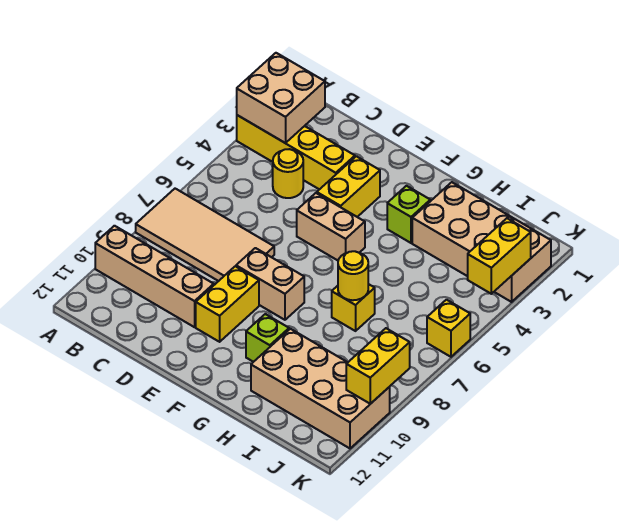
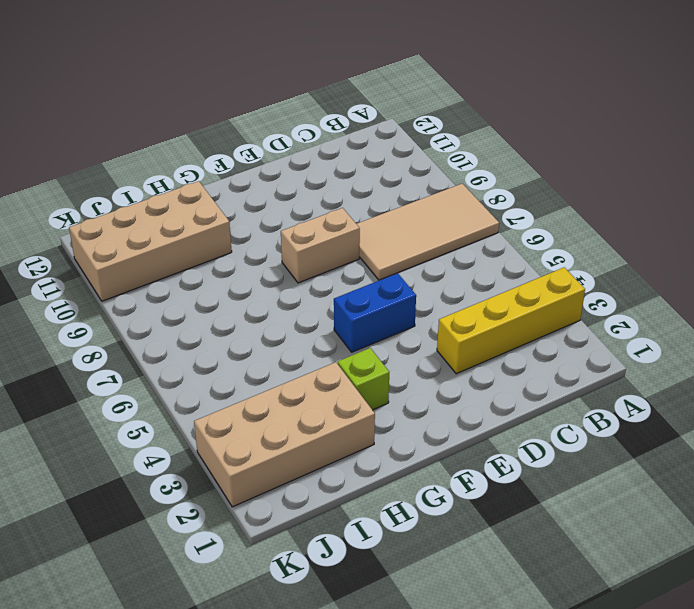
blue brick E5:F5 level 1 -> tan brick E5:F5 level 1
none -> tan brick A10:D10 level 1
none -> yellow round brick C4 level 1
none -> yellow brick E3:E4 level 1

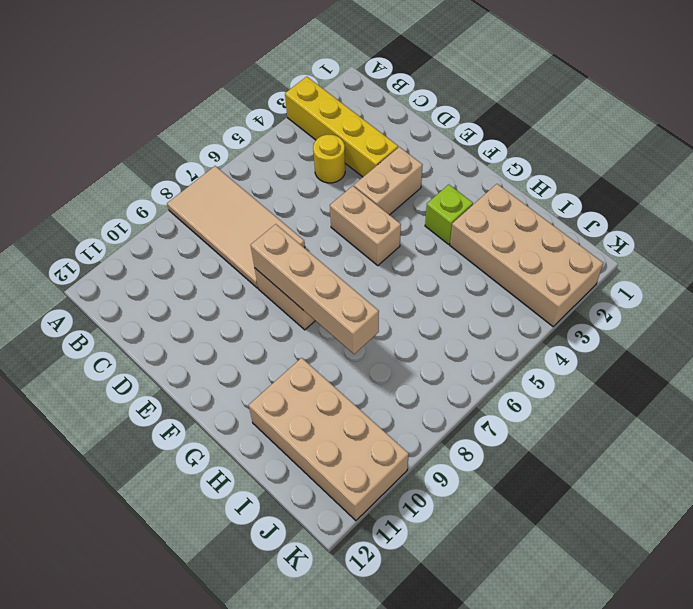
tan brick E3:E4 level 1 -> yellow brick E3:E4 level 1
tan brick E8:H8 level 2 -> tan brick A10:D10 level 1
none -> yellow brick E9:E10 level 1
none -> lime brick G10 level 1
none -> yellow brick H7 level 1

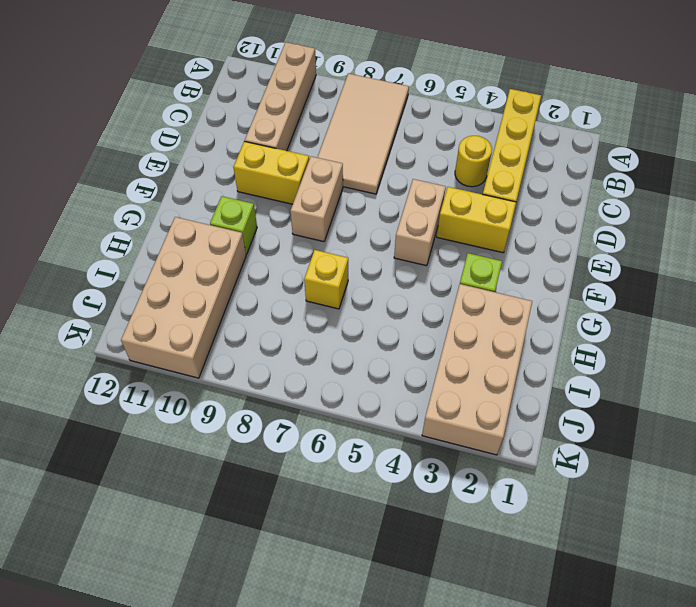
none -> yellow brick K6 level 1
none -> tan brick A2:B3 level 2
none -> yellow round brick H7 level 2

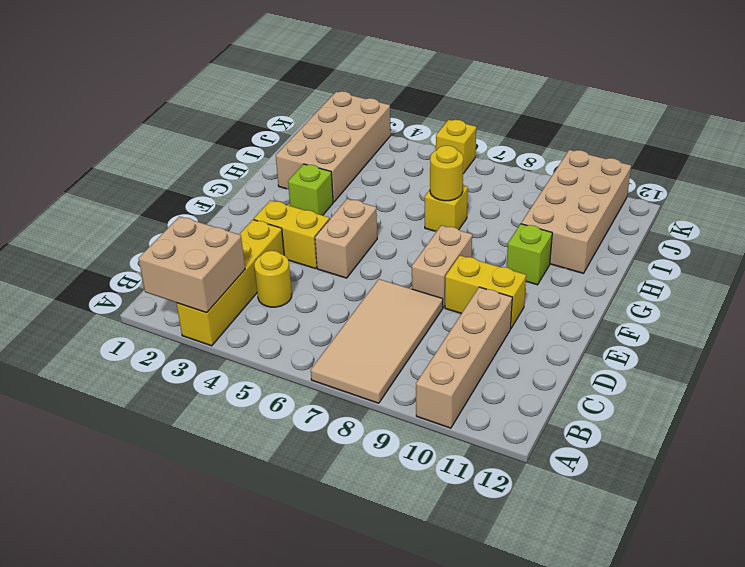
none -> yellow brick K3:K4 level 2
none -> yellow brick K9:K10 level 2

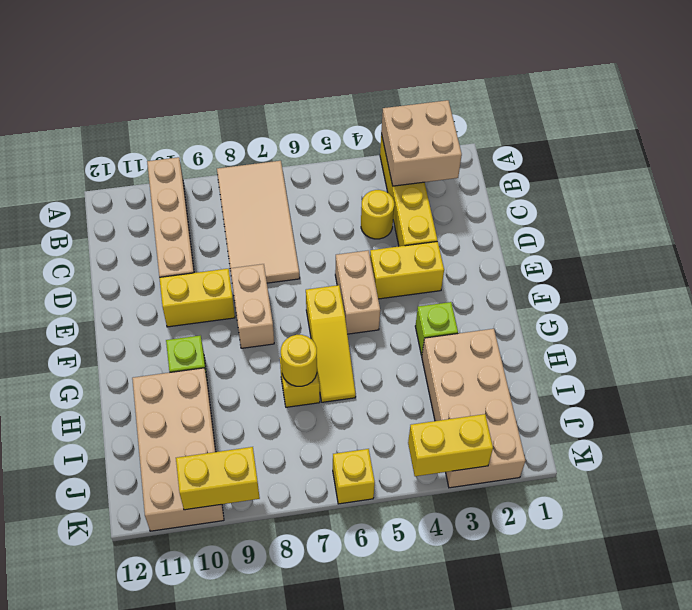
yellow slope F6:H6 level 1 top F -> none

